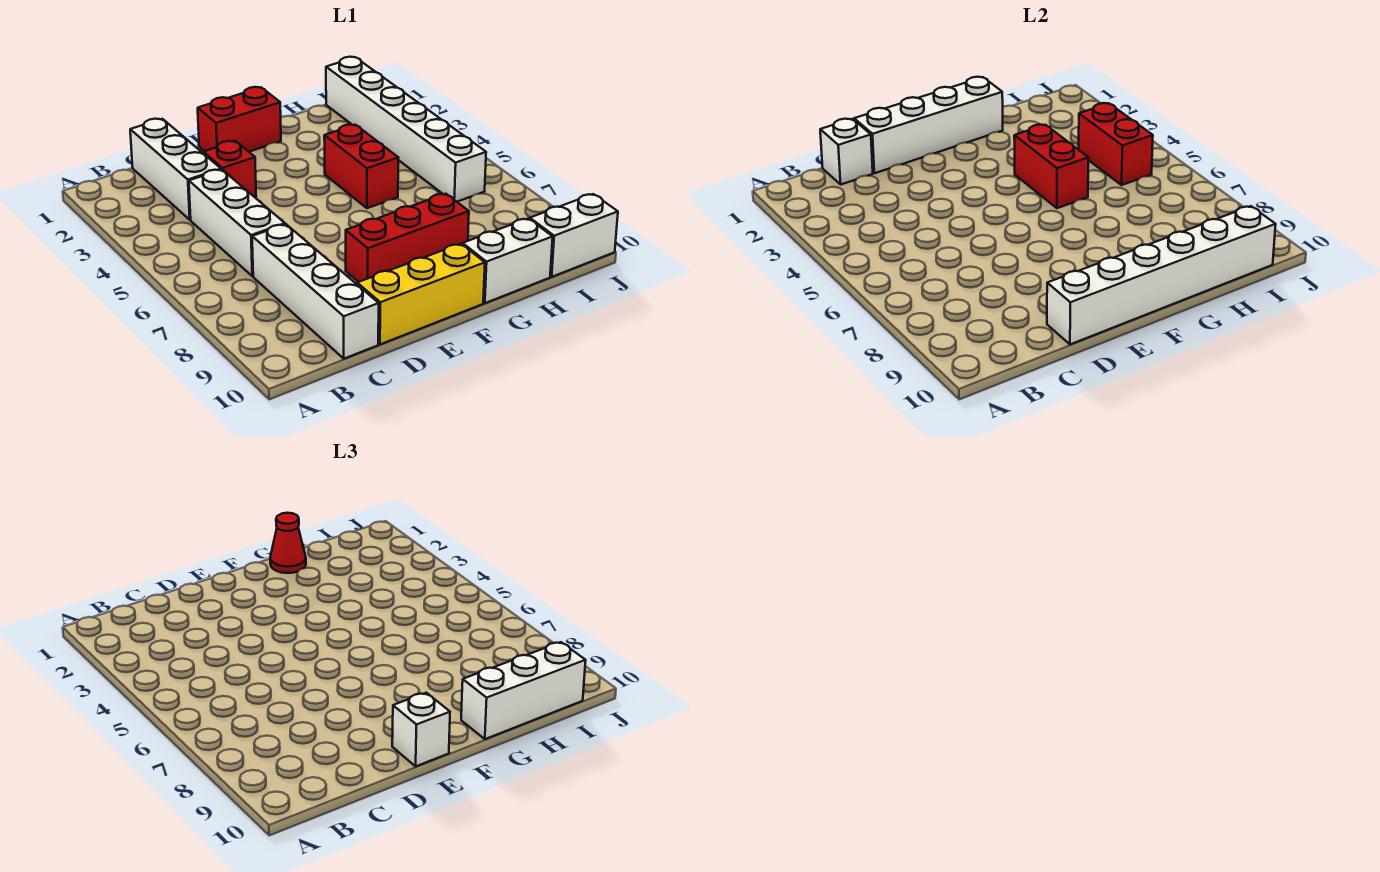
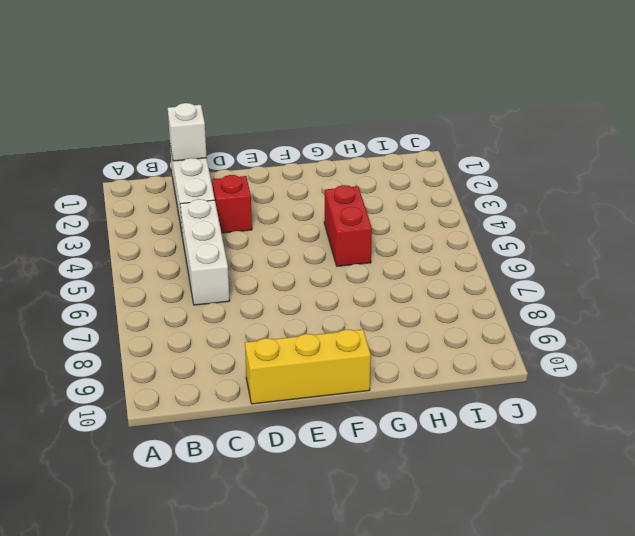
none -> white brick C7:C10 level 1
none -> red brick E1:F1 level 1
none -> red brick E8:G8 level 1

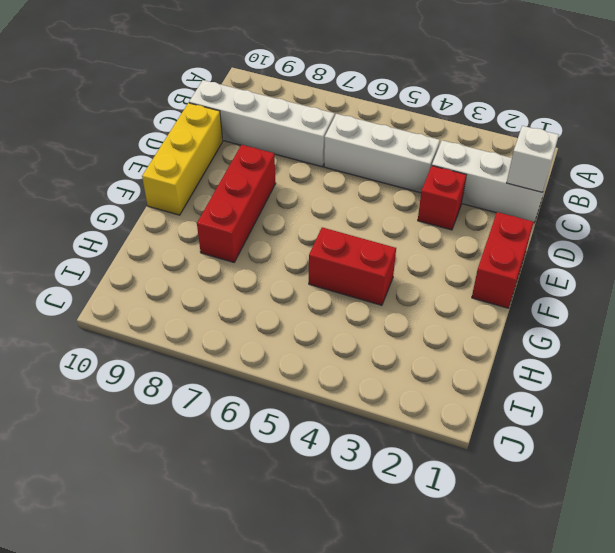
none -> white brick G10:H10 level 1
none -> white brick I1:I6 level 1
none -> white brick I10:J10 level 1

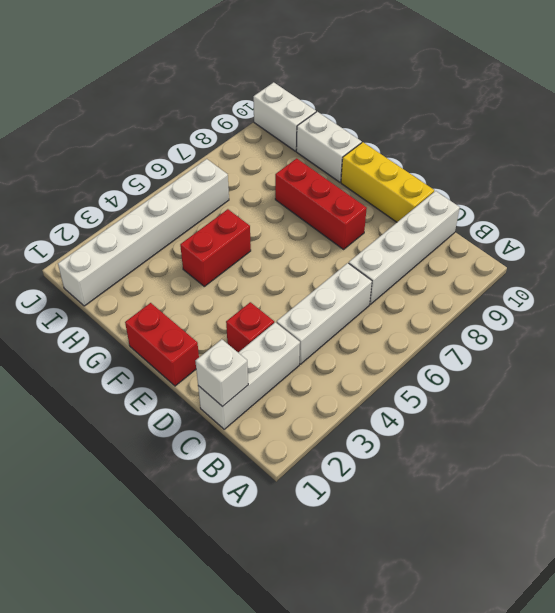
none -> white brick D1:G1 level 2
none -> white brick D10:I10 level 2
none -> red brick G4:G5 level 2

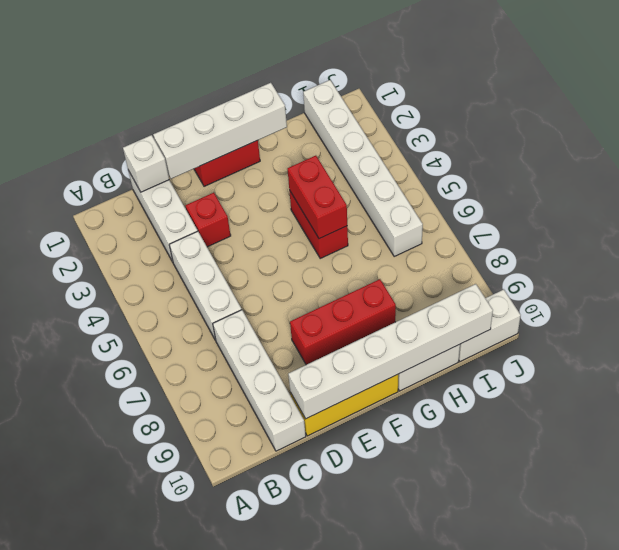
none -> red brick I4:I5 level 2
none -> white brick E10 level 3
none -> red cone G1 level 3

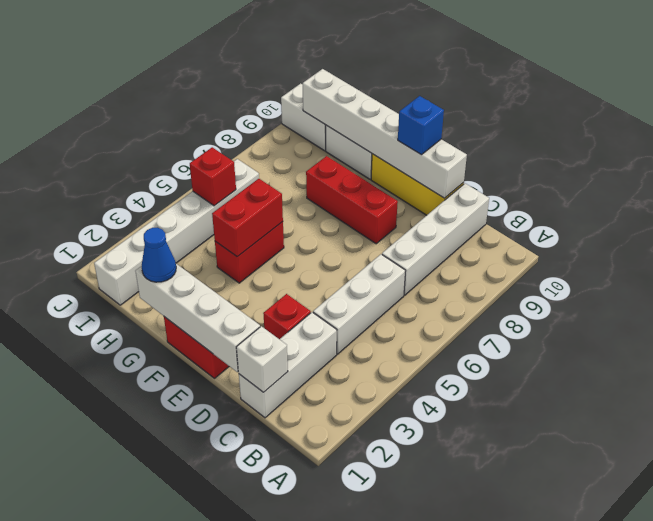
blue brick E10 level 3 -> white brick E10 level 3
blue cone G1 level 3 -> red cone G1 level 3
red brick I5 level 2 -> red brick I4:I5 level 2
none -> white brick G10:I10 level 3

